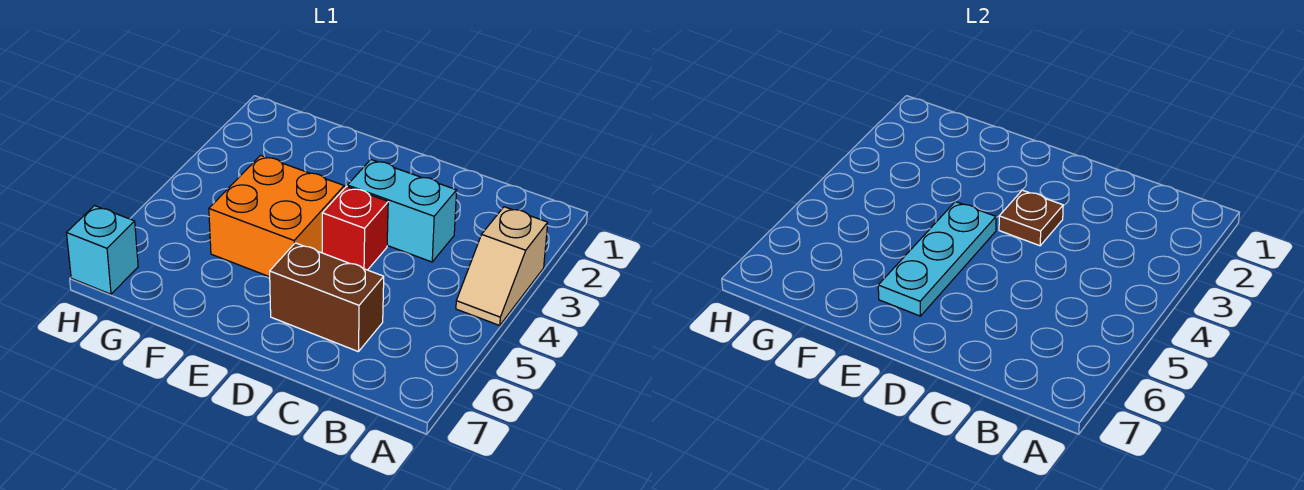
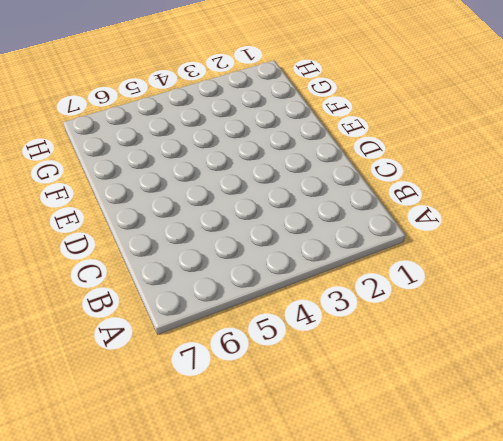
none -> tan slope A3:A4 level 1 top 3
none -> cyan brick C3:D3 level 1

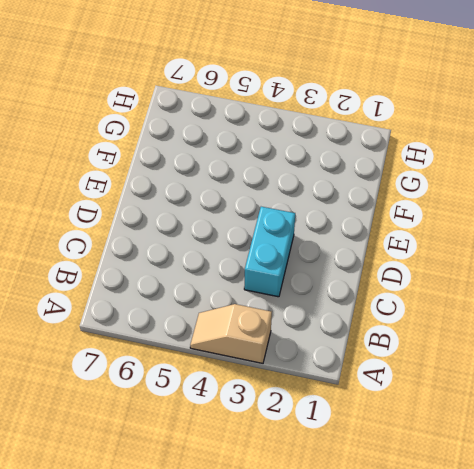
none -> brown brick C6:D6 level 1
none -> red brick D4 level 1

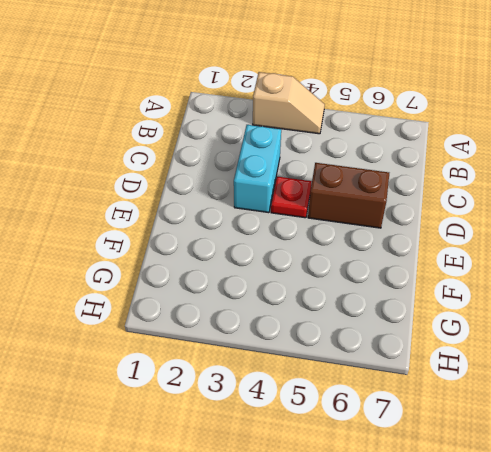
red plate D4 level 1 -> red brick D4 level 1
brown brick D5:D6 level 1 -> brown brick C6:D6 level 1
none -> orange brick E4:F5 level 1
none -> cyan brick H7 level 1

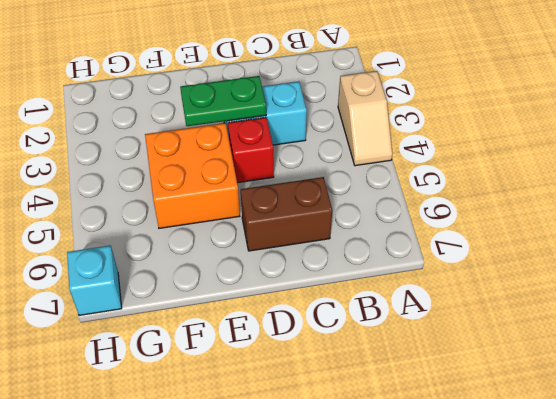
green plate D3:E3 level 2 -> brown plate D3 level 2
none -> cyan plate E4:E6 level 2

